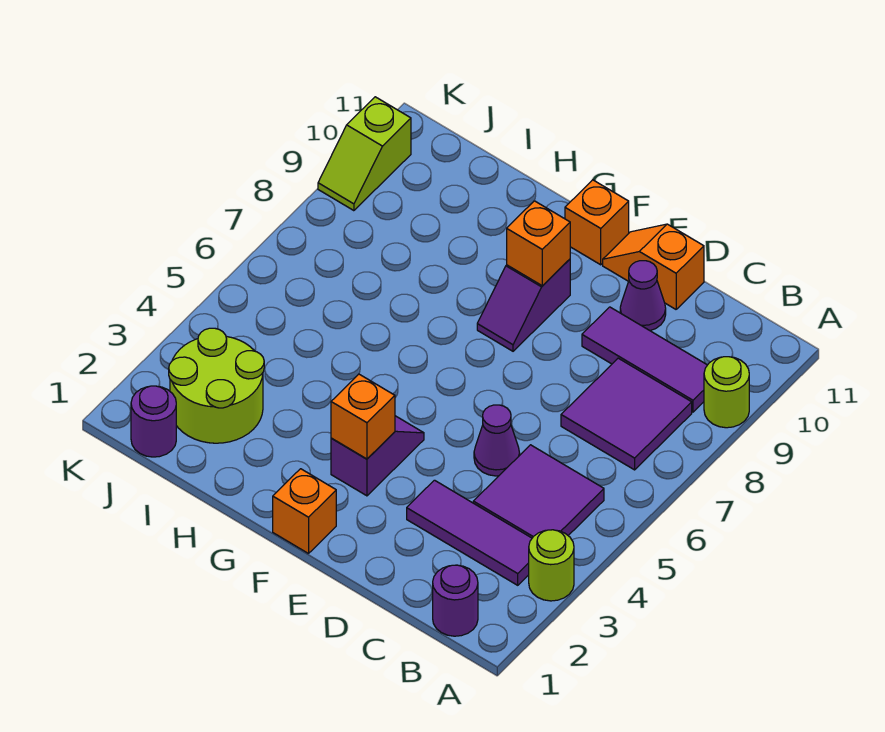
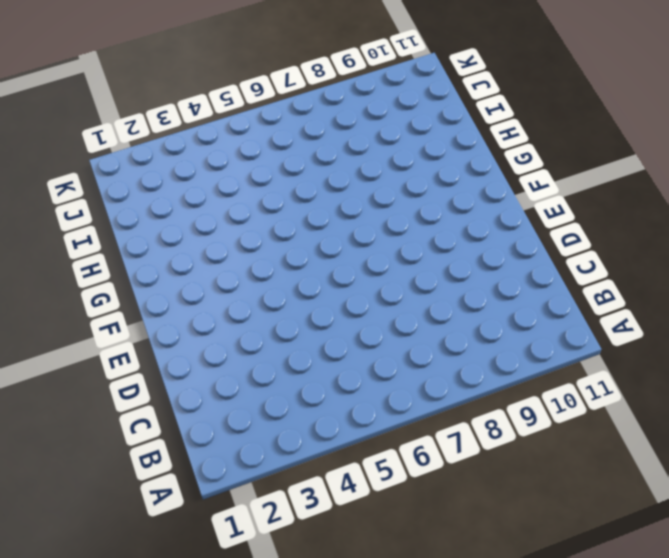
none -> lime round brick A3 level 1
none -> lime round brick A9 level 1
none -> purple round brick B1 level 1

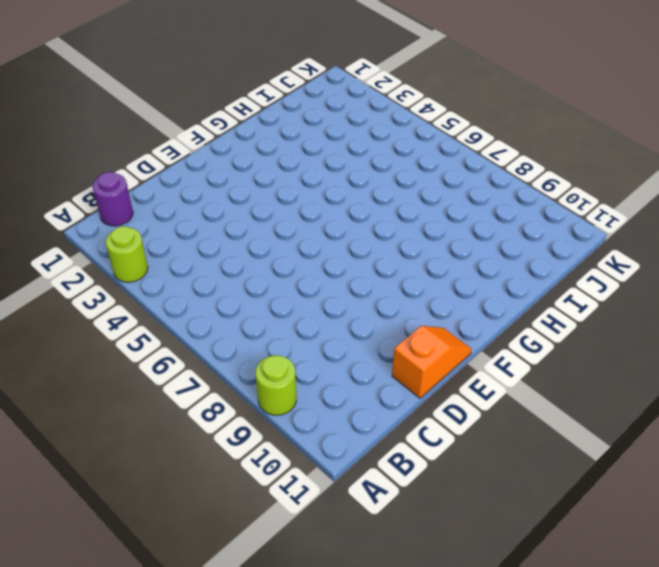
none -> purple tile B3:D3 level 1
none -> purple tile B4:C5 level 1
none -> purple tile B7:C8 level 1

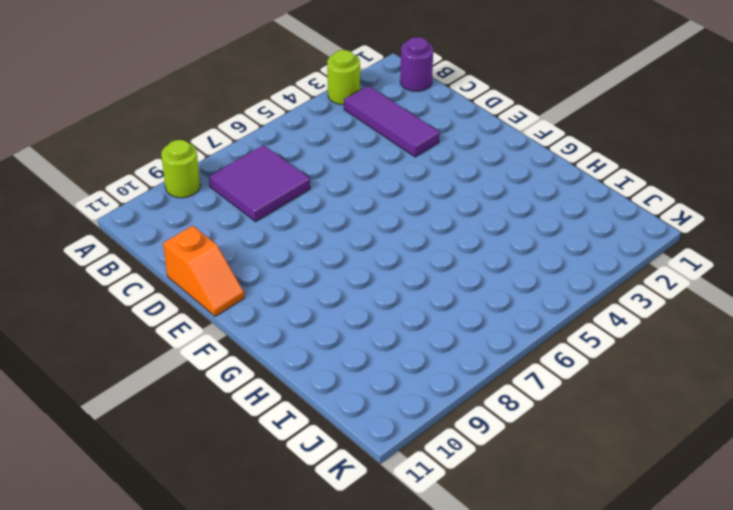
none -> purple tile B4:C5 level 1
none -> purple tile B9:D9 level 1
none -> purple cone D5 level 1

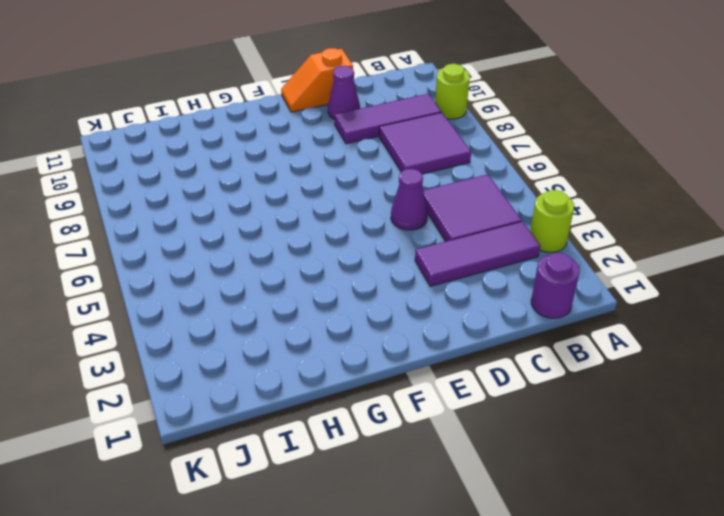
none -> orange brick F1 level 1
none -> purple slope F3:F4 level 1 top 3
none -> purple slope F8:F9 level 1 top 9

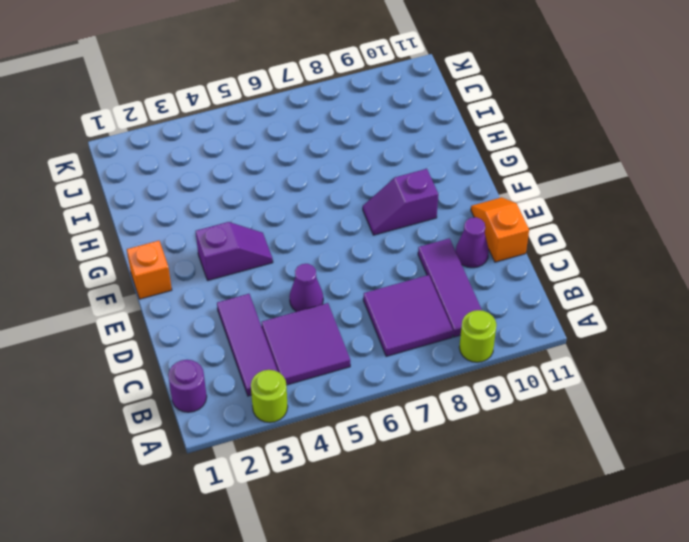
none -> orange brick F11 level 1
none -> lime round brick I2:J3 level 1
none -> purple round brick J1 level 1

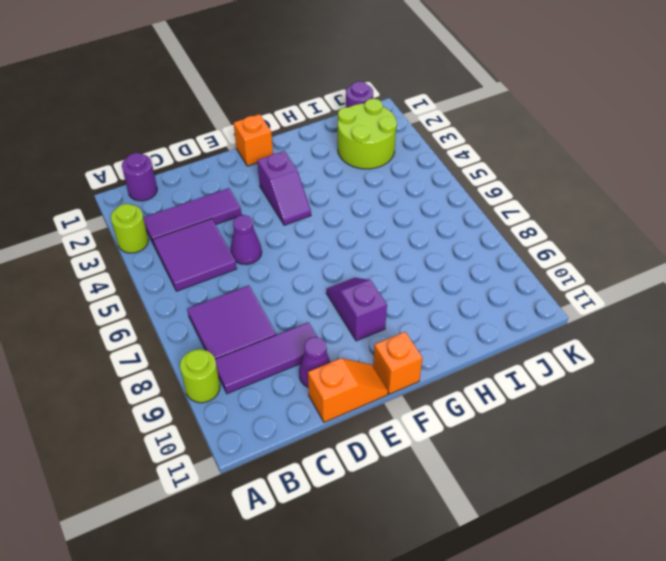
none -> lime slope K9:K10 level 1 top 10
none -> orange brick F3 level 2
none -> orange brick F9 level 2

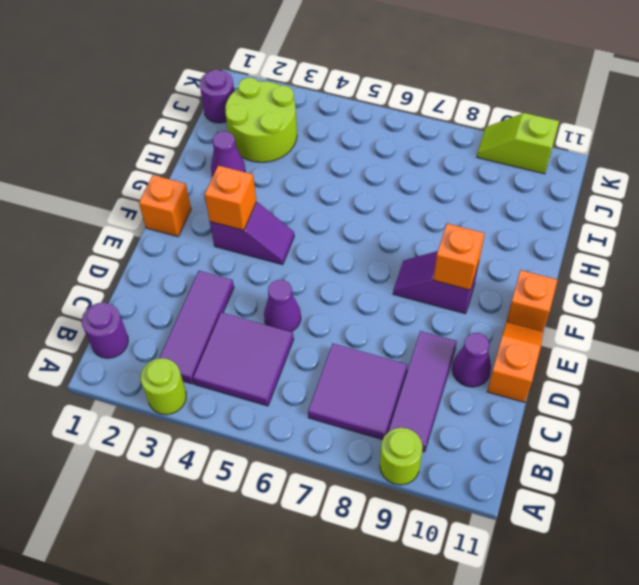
purple cone H2 level 1 -> none

